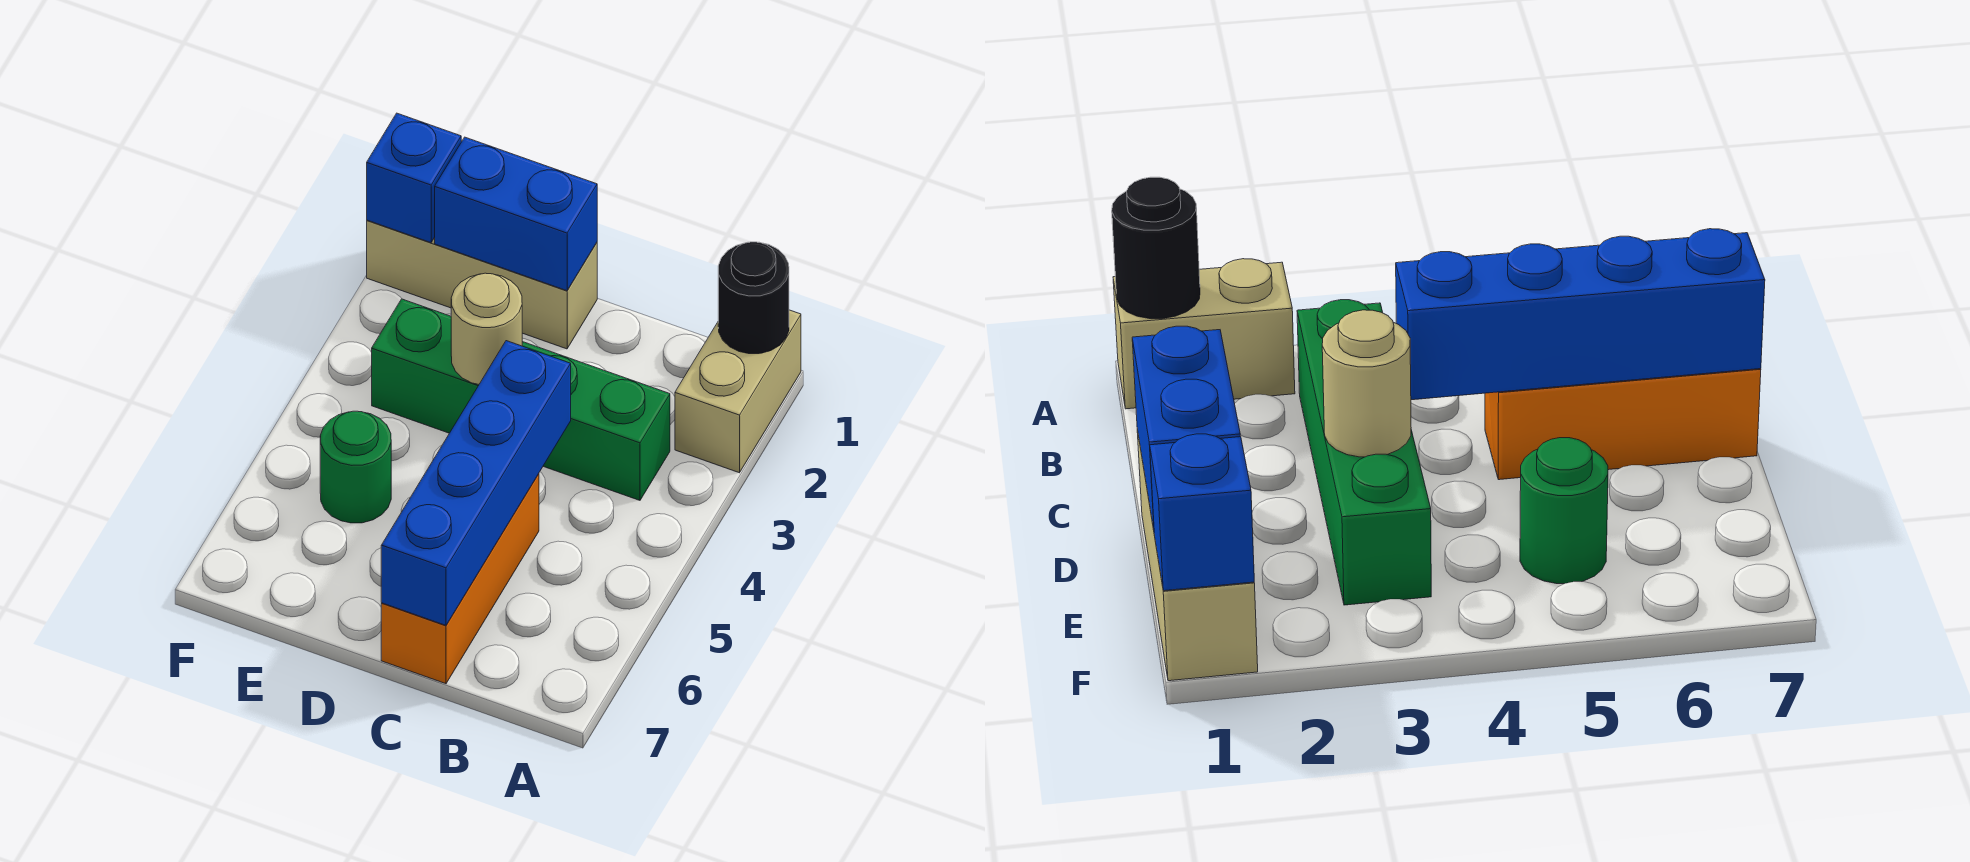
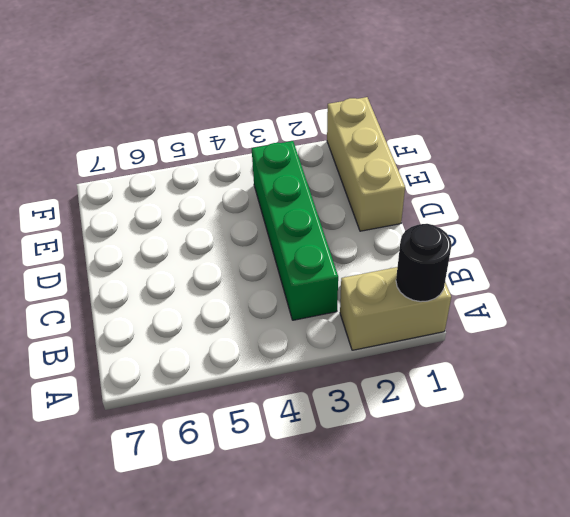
none -> orange brick C5:C7 level 1
none -> green round brick E5 level 1

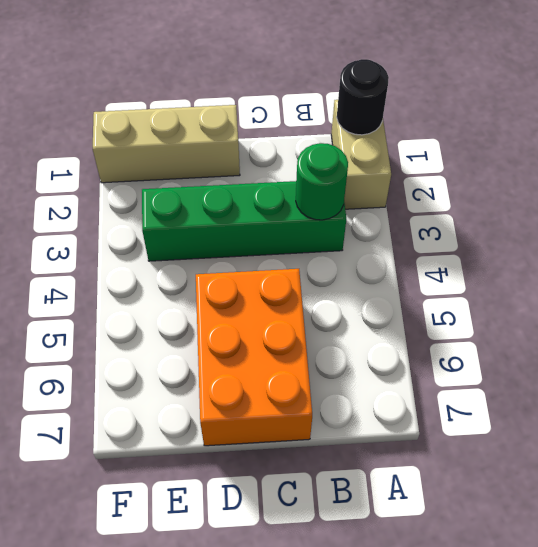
green round brick B3 level 2 -> green round brick E5 level 1
orange brick C5:D7 level 1 -> orange brick C5:C7 level 1
none -> blue brick C4:C7 level 2
none -> blue brick D1:E1 level 2

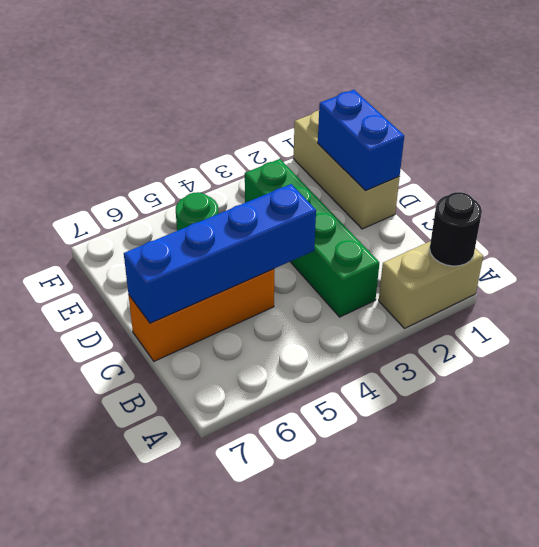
none -> tan round brick D3 level 2
none -> blue brick F1 level 2

